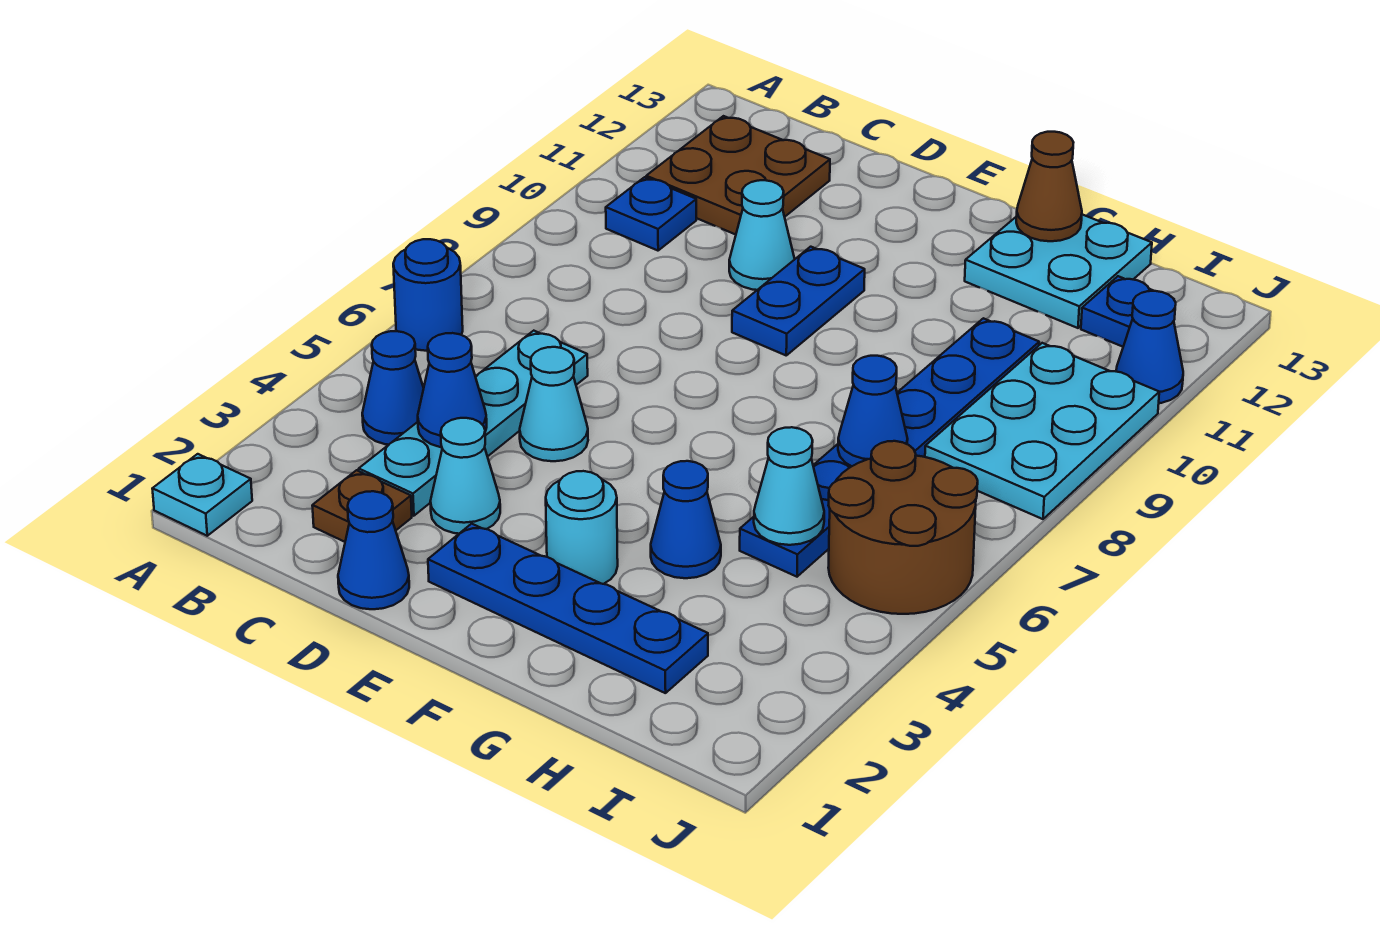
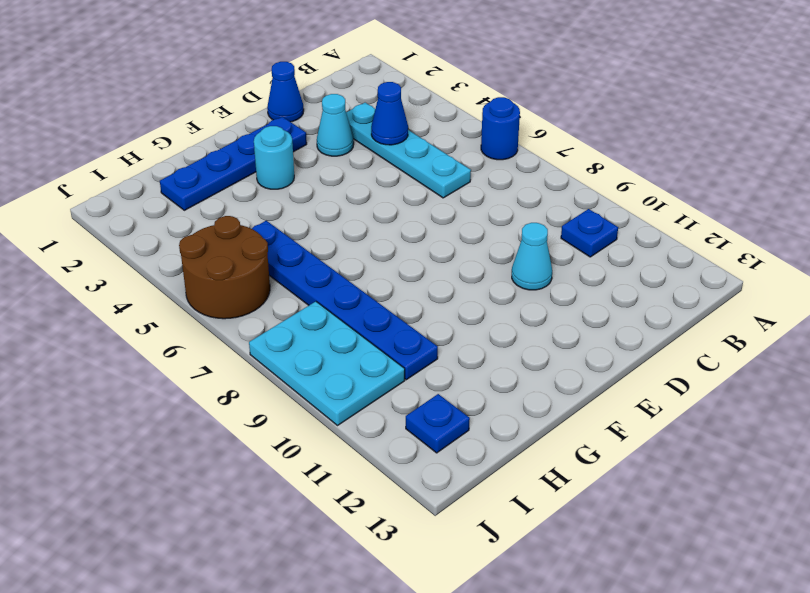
none -> cyan plate A1 level 1
none -> blue cone B4 level 1
none -> brown plate B11:C12 level 1

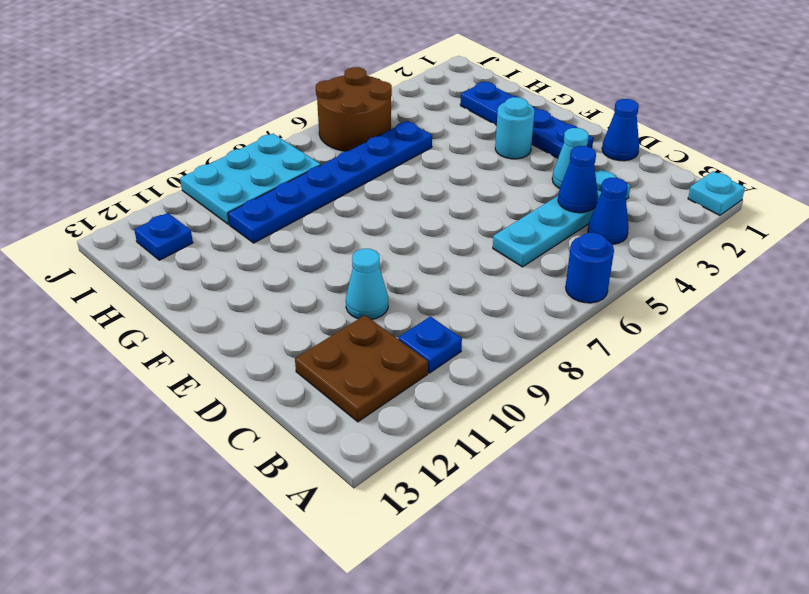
none -> brown plate C2 level 1
none -> cyan cone D5 level 1
none -> blue plate E9:E10 level 1

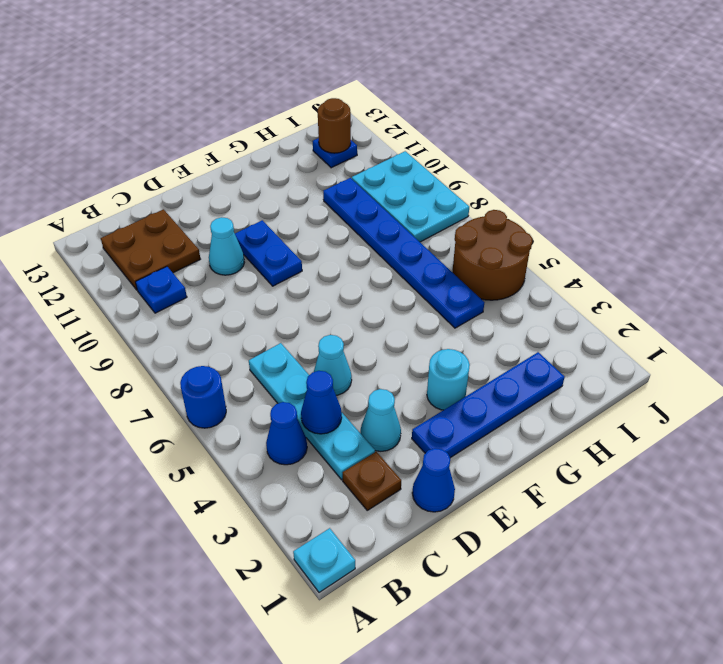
brown round brick I12 level 2 -> none
none -> blue cone G4 level 1
none -> cyan plate G12:H13 level 1
none -> blue cone J11 level 1

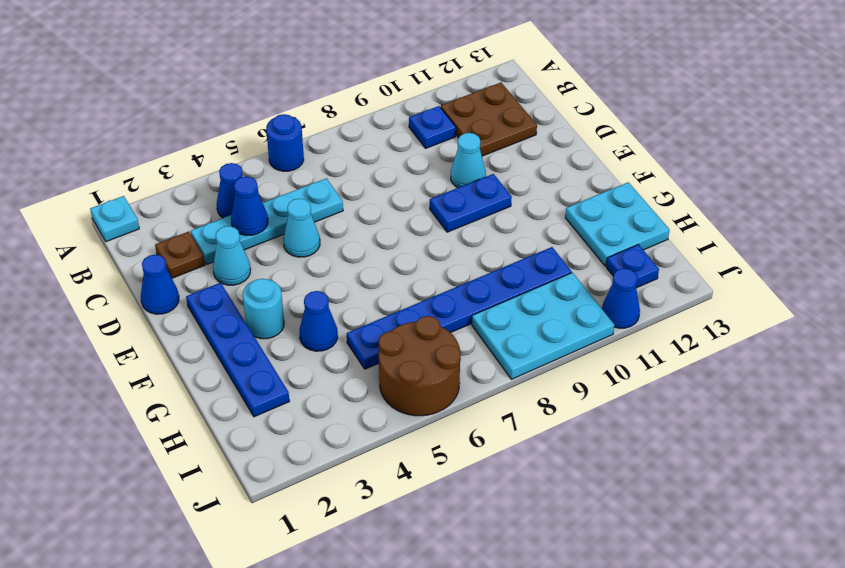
none -> brown cone G13 level 2
none -> cyan cone H5 level 2
none -> blue cone H7 level 2

